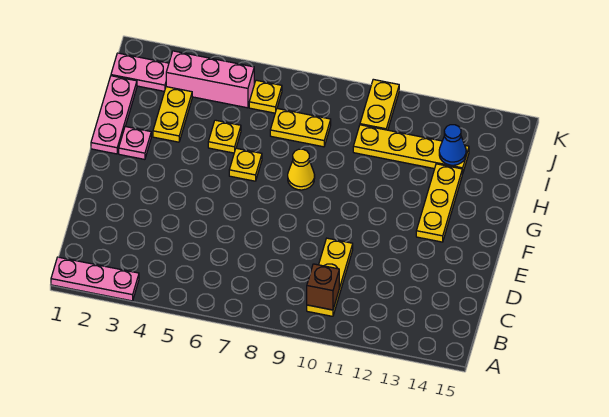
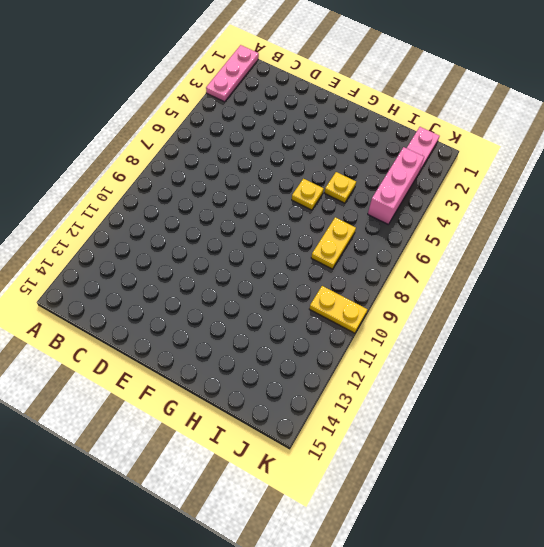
none -> yellow plate B10:D10 level 1
none -> yellow plate F13:H13 level 1
none -> pink plate G1:I1 level 1

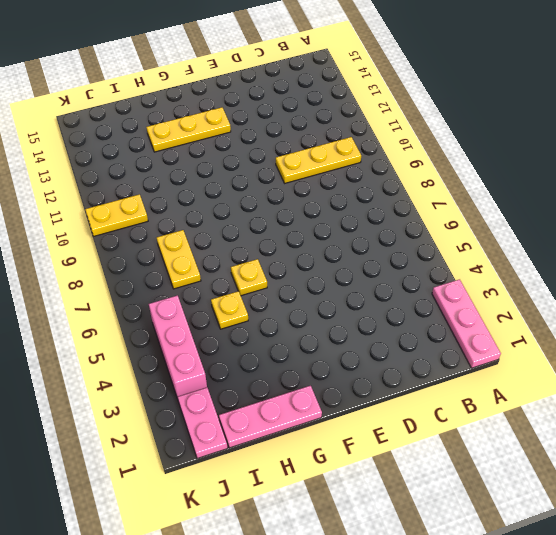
none -> pink plate G2 level 1
none -> yellow cone G8 level 1
none -> yellow plate H3:I3 level 1

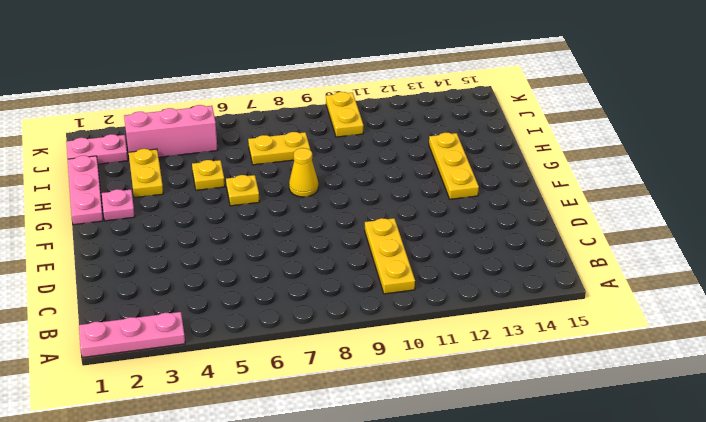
none -> yellow plate I10:I13 level 1
none -> yellow plate J6 level 1
none -> brown brick B10 level 2

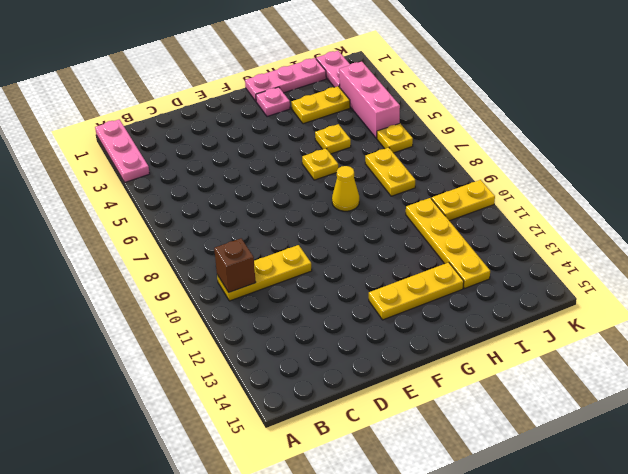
none -> blue cone I13 level 2

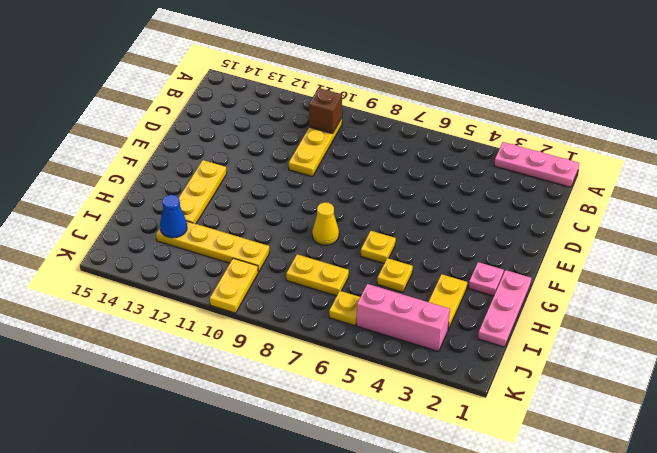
none -> pink plate J1:J2 level 1

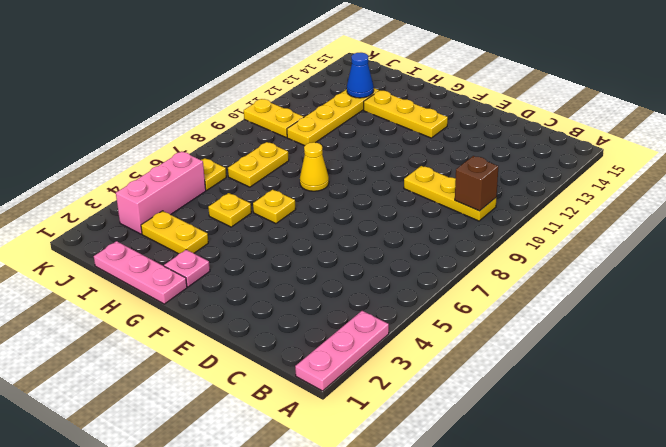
none -> pink plate J1:J2 level 1

